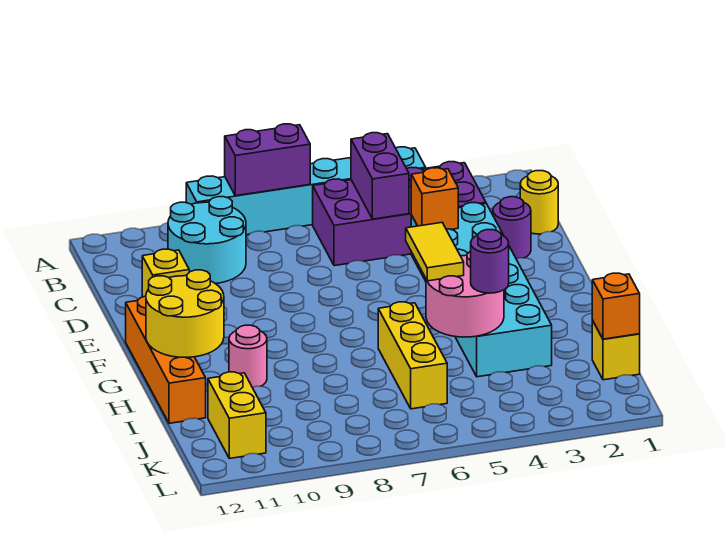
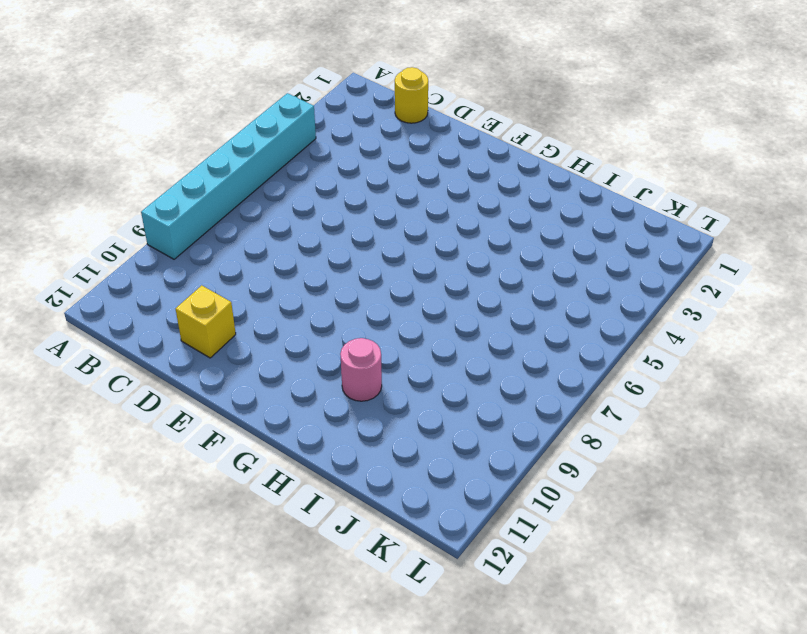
none -> purple brick B3:C6 level 1
none -> cyan round brick B9:C10 level 1
none -> purple round brick D2 level 1

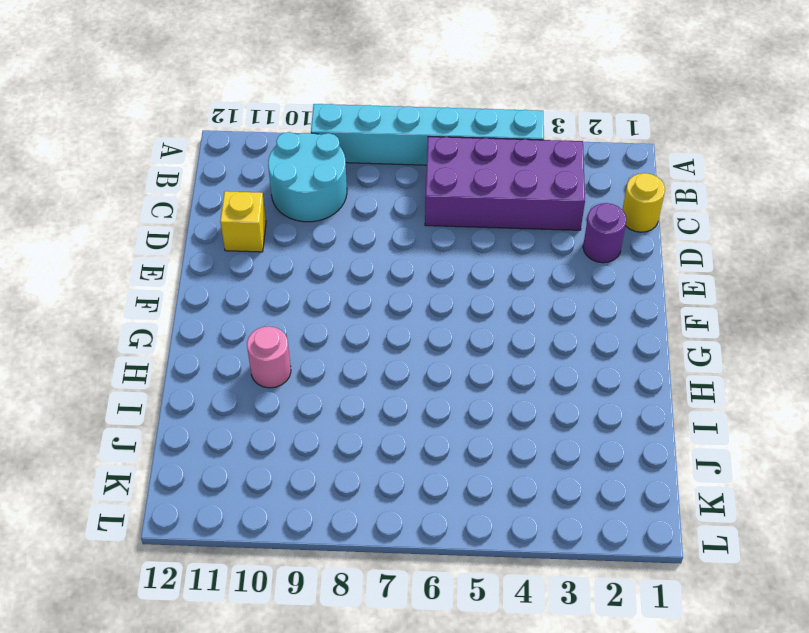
none -> cyan brick D3:I4 level 1
none -> orange brick F12:I12 level 1
none -> yellow brick H6:J6 level 1

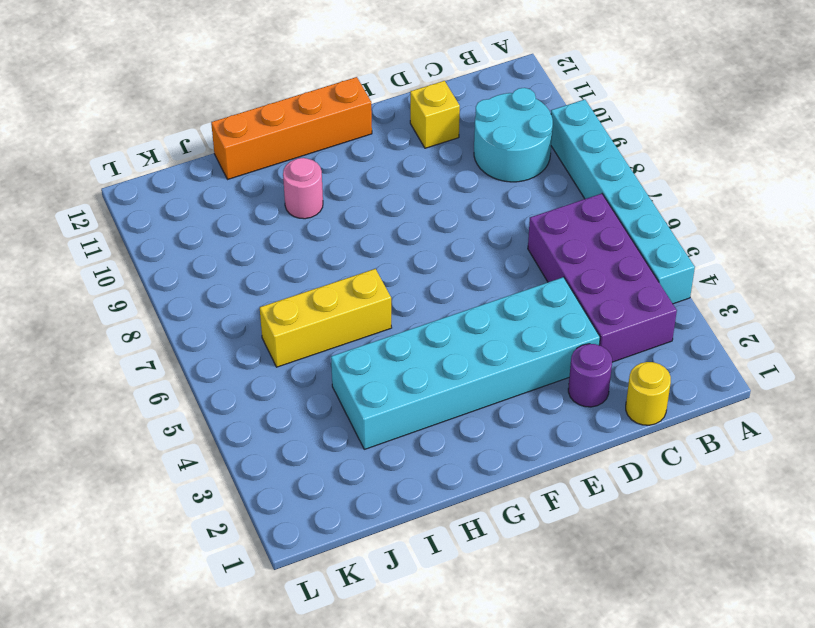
none -> yellow brick J1 level 1
none -> yellow brick J11:K11 level 1
none -> purple brick A7:A8 level 2

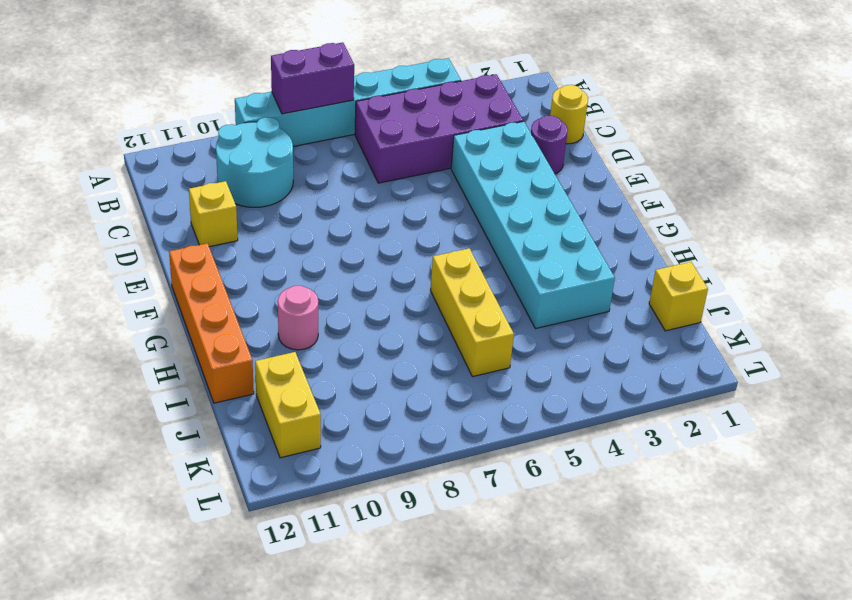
none -> purple brick B5:C5 level 2
none -> orange brick D4 level 2
none -> yellow round brick G11:H12 level 2

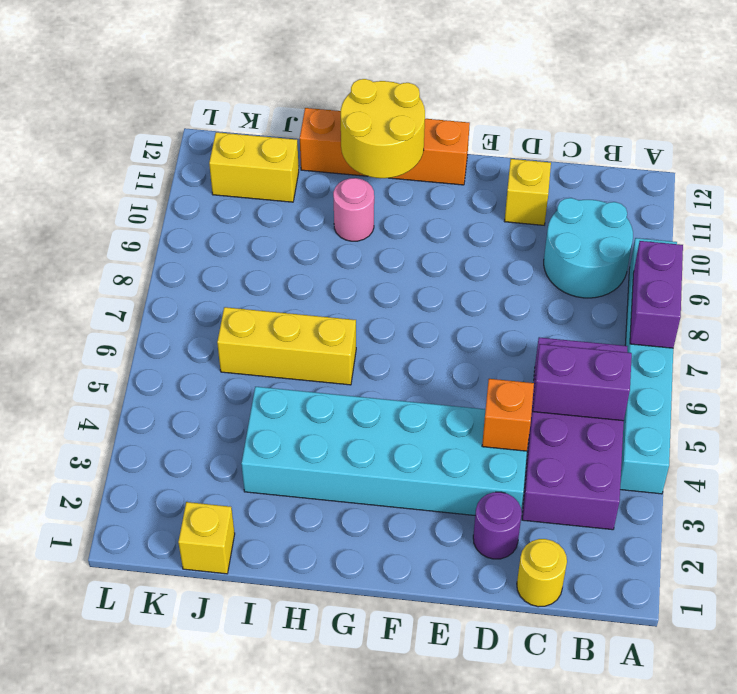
none -> pink round brick H4:I5 level 2
none -> orange brick J1 level 2
none -> yellow tile G5:H5 level 3

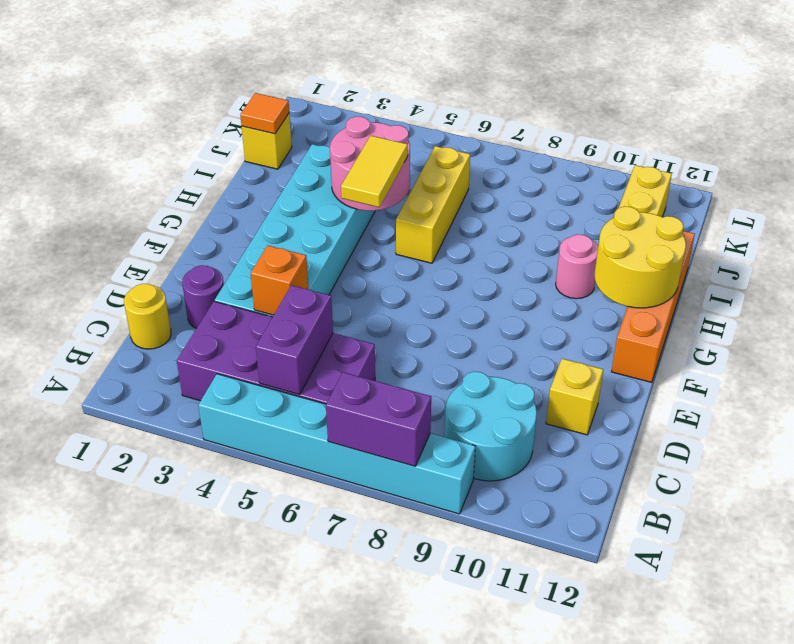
orange tile J1 level 2 -> orange brick J1 level 2
none -> purple round brick I4 level 3

